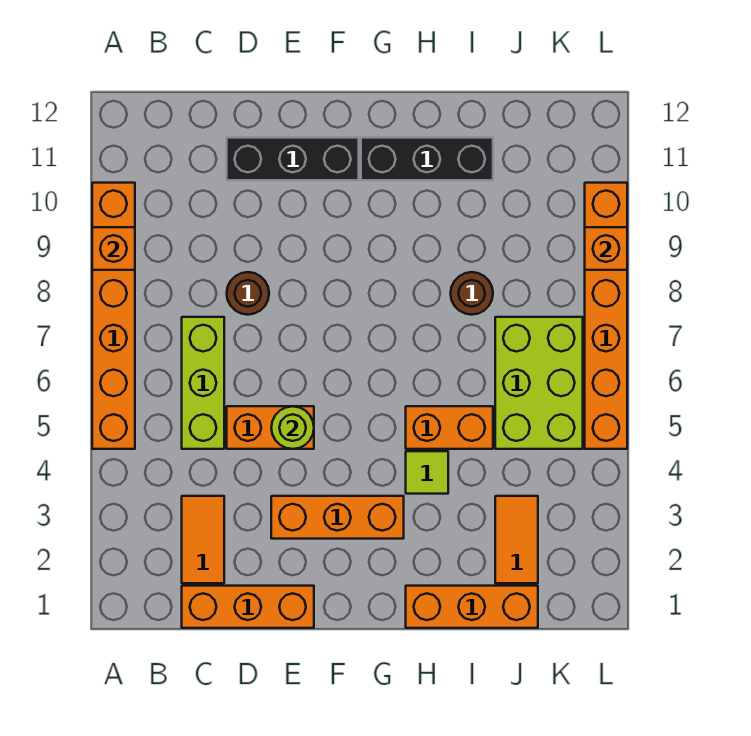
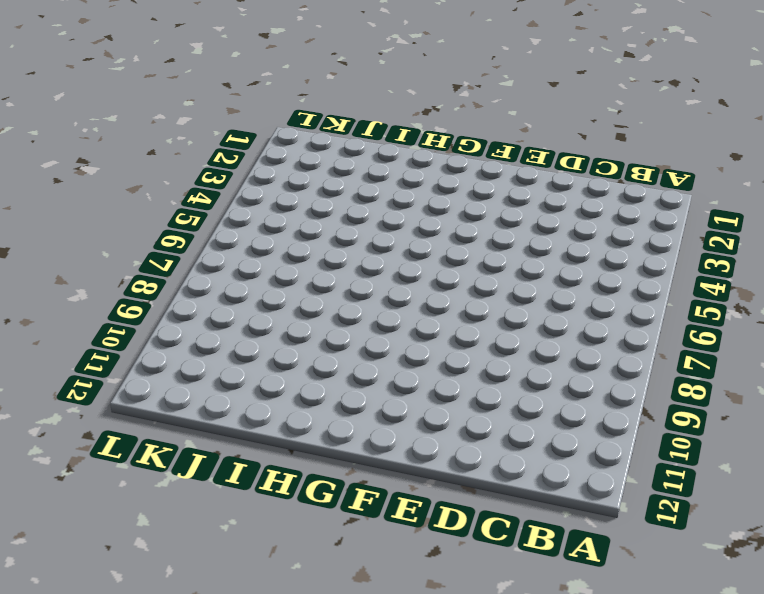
none -> orange brick A5:A10 level 1
none -> orange brick C1:E1 level 1
none -> orange tile C2:C3 level 1

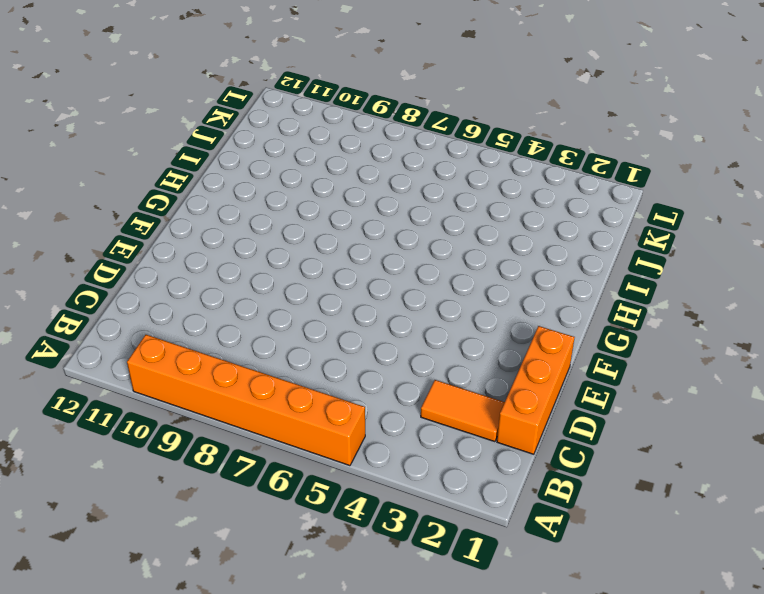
none -> lime brick C5:C7 level 1
none -> orange brick D5:E5 level 1
none -> brown round brick D8 level 1

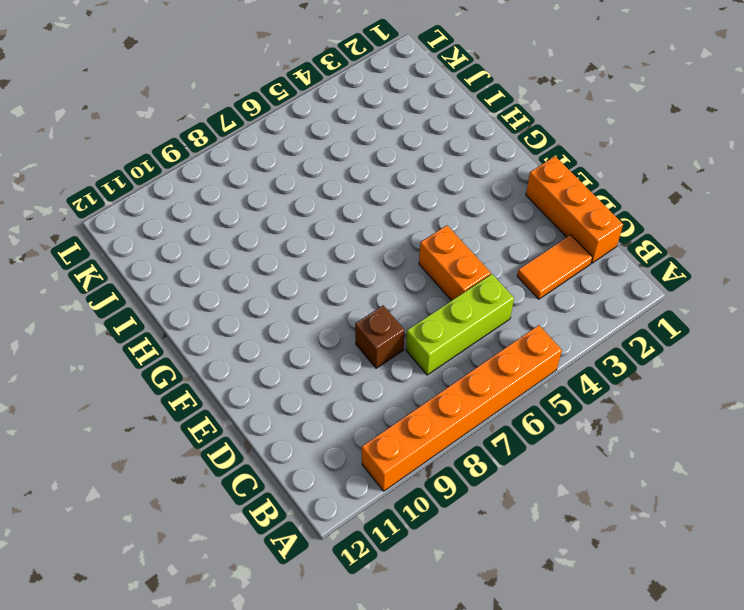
brown brick D8 level 1 -> brown round brick D8 level 1
none -> black brick D11:F11 level 1
none -> orange brick E3:G3 level 1
none -> black brick G11:I11 level 1

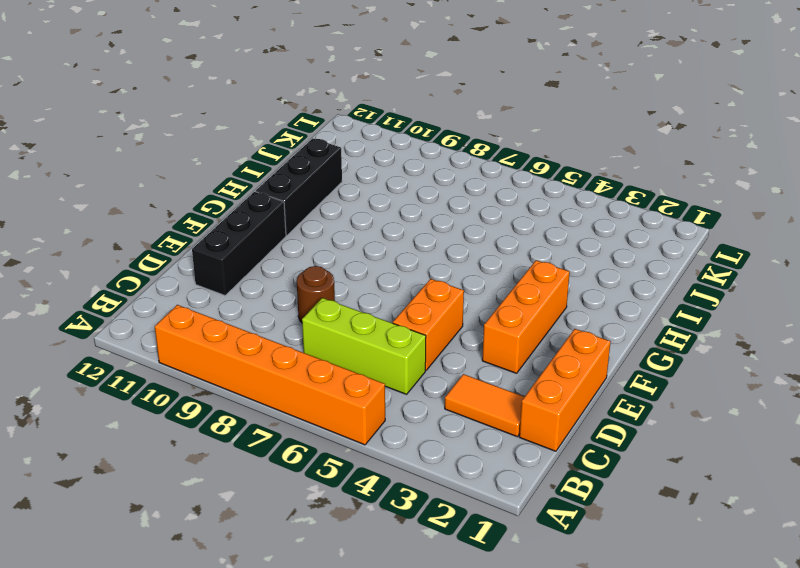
none -> orange brick H1:J1 level 1
none -> lime tile H4 level 1
none -> orange brick H5:I5 level 1

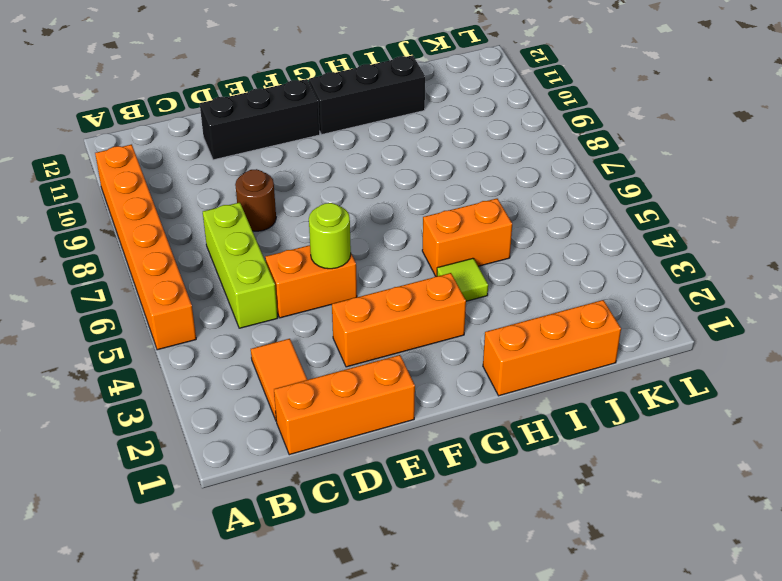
none -> brown round brick I8 level 1
none -> orange tile J2:J3 level 1
none -> lime brick J5:K7 level 1

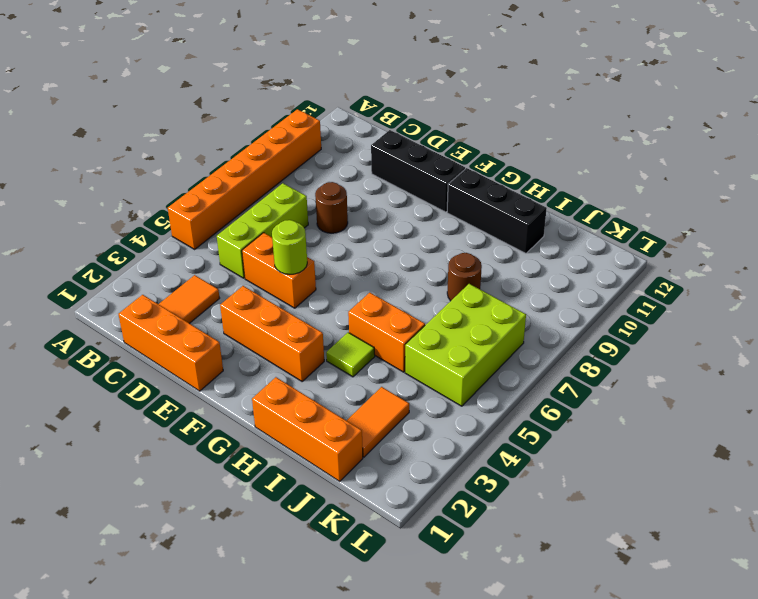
none -> orange brick L5:L10 level 1
none -> orange brick A9 level 2
none -> orange brick L9 level 2

